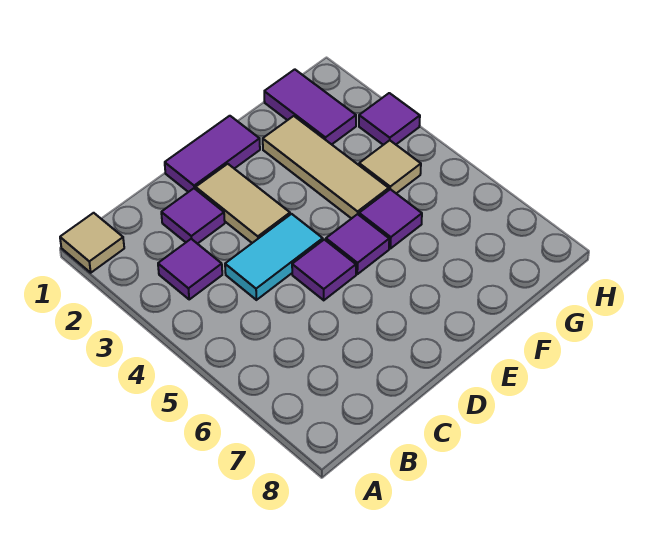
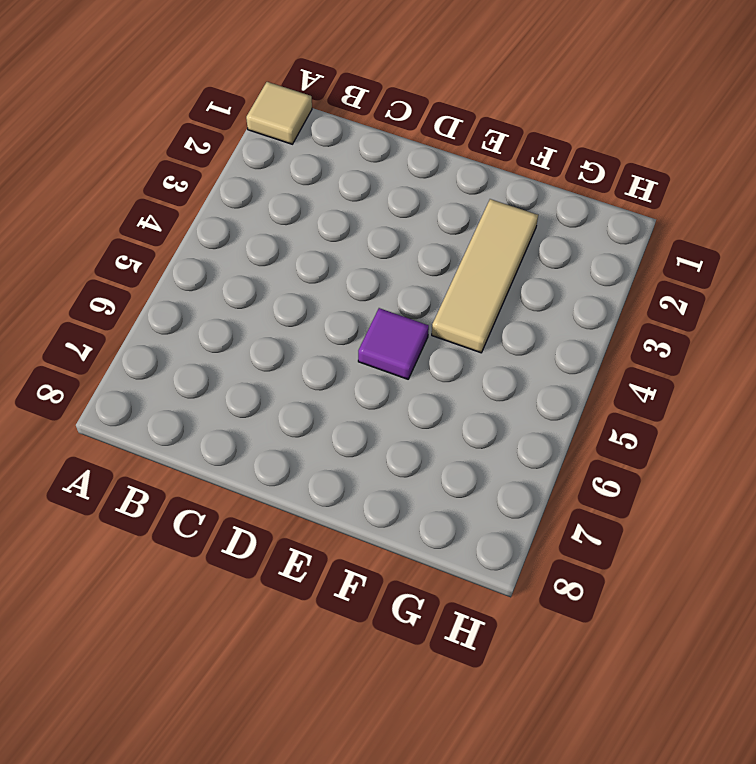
none -> purple tile B3 level 1
none -> purple tile C2 level 1
none -> cyan tile C4:D4 level 1

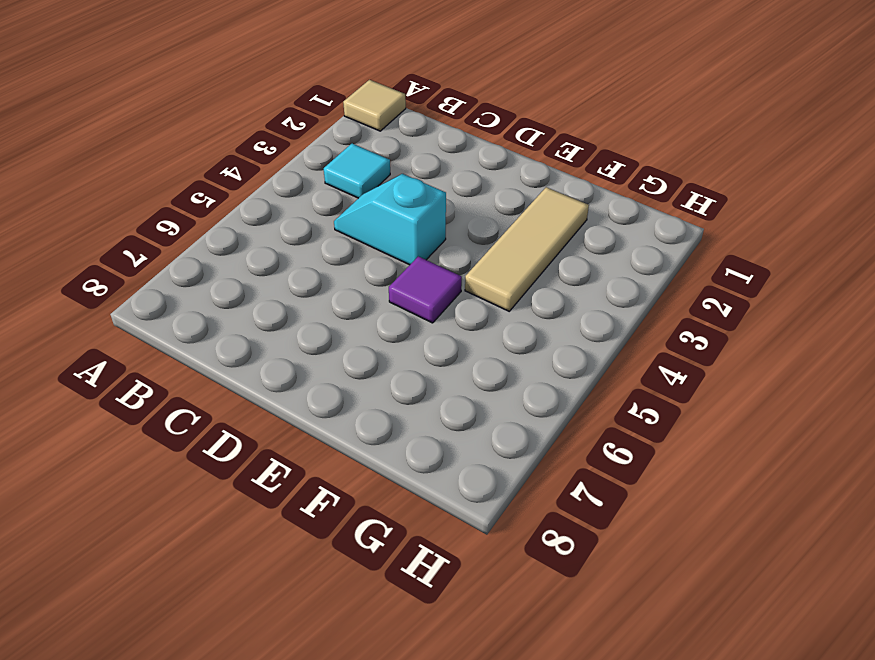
cyan tile B3 level 1 -> purple tile B3 level 1
cyan slope C4:D4 level 1 top D -> cyan tile C4:D4 level 1
none -> purple tile C2 level 1
none -> purple tile D1:E1 level 1
none -> tan tile D2:D3 level 1

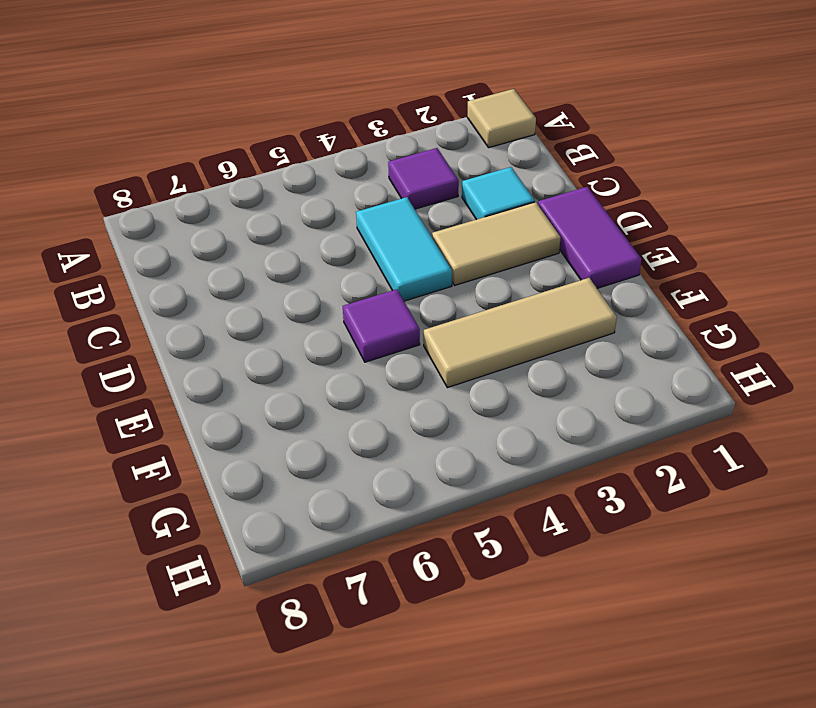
cyan tile C2 level 1 -> purple tile C2 level 1
none -> purple tile D5 level 1
none -> purple tile F5 level 1
none -> purple tile G1:G2 level 1

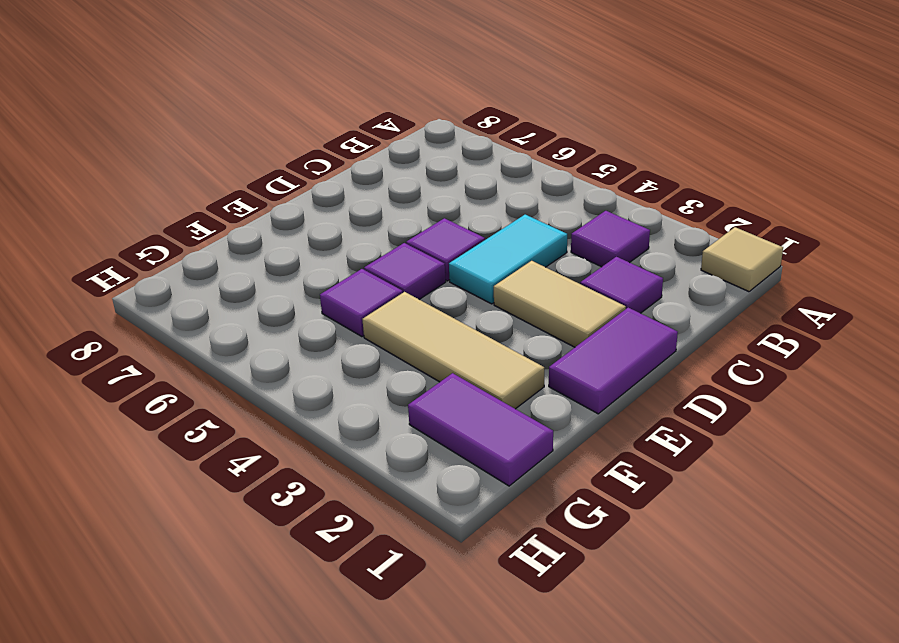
none -> tan tile G4 level 1
none -> purple tile H3 level 1

